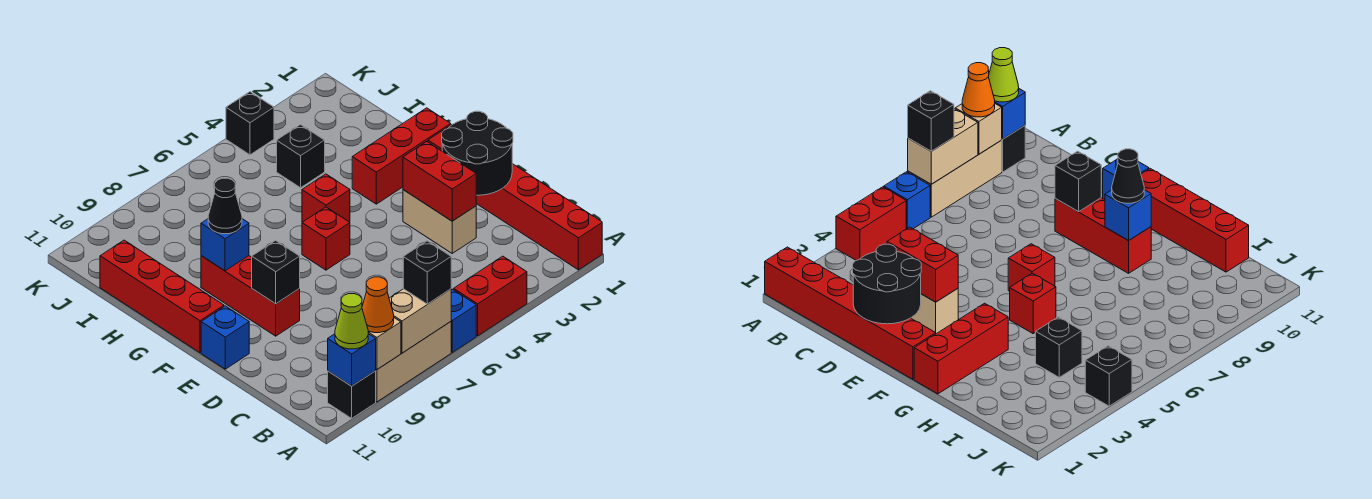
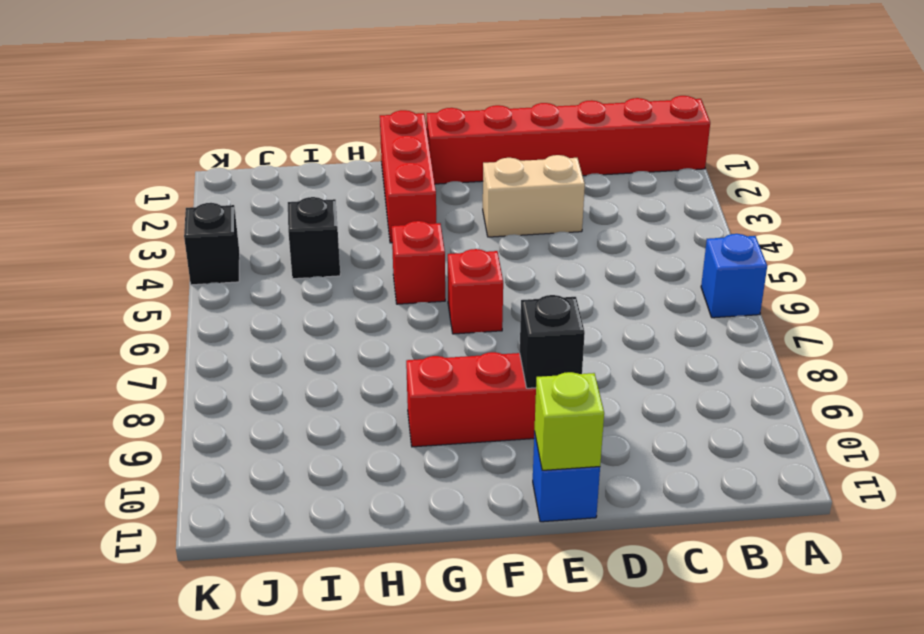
lime brick E11 level 2 -> none
none -> red brick A4:A5 level 1
none -> tan brick A7:A9 level 1
none -> black brick A10 level 1

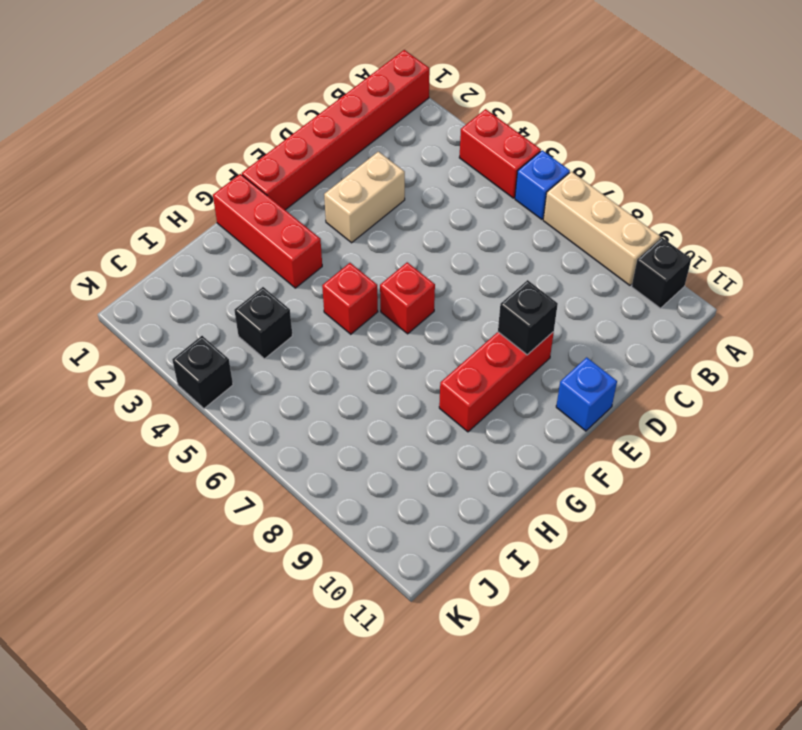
none -> red brick F11:I11 level 1
none -> tan brick A7:A8 level 2
none -> tan brick A9 level 2

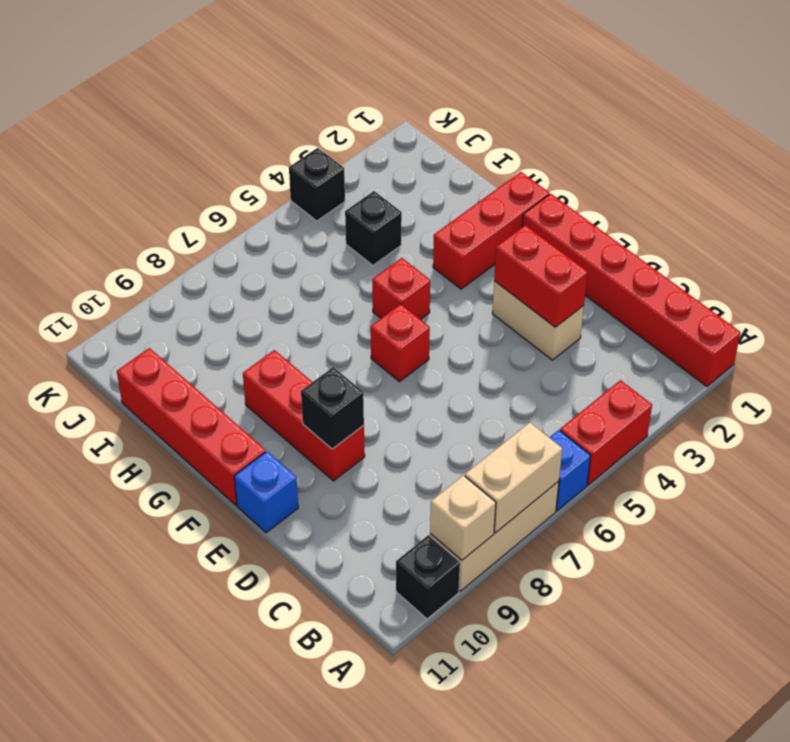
none -> blue brick A10 level 2
none -> black round brick D1:E2 level 2
none -> blue brick G9 level 2

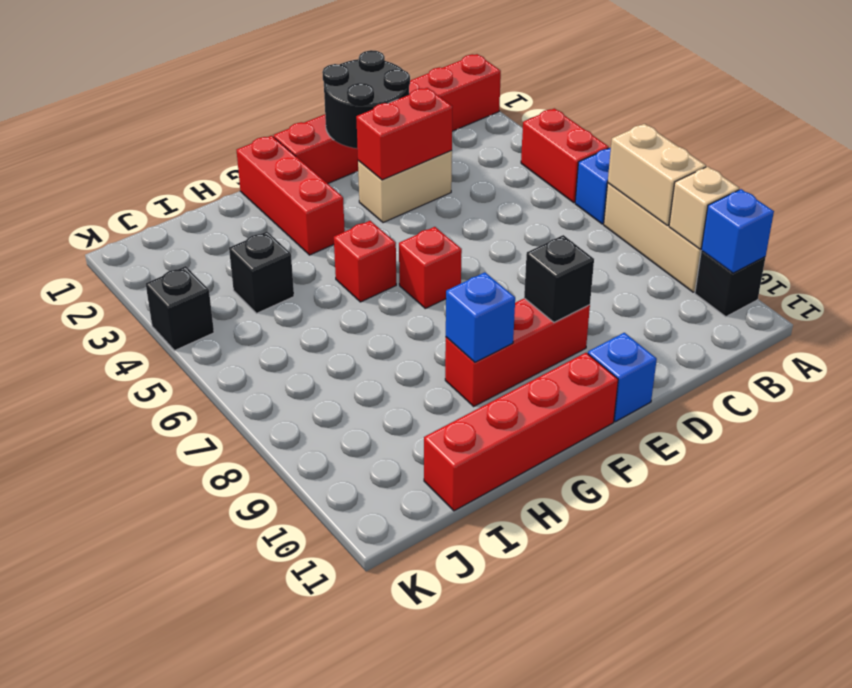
none -> black brick A7 level 3
none -> orange cone A9 level 3
none -> lime cone A10 level 3

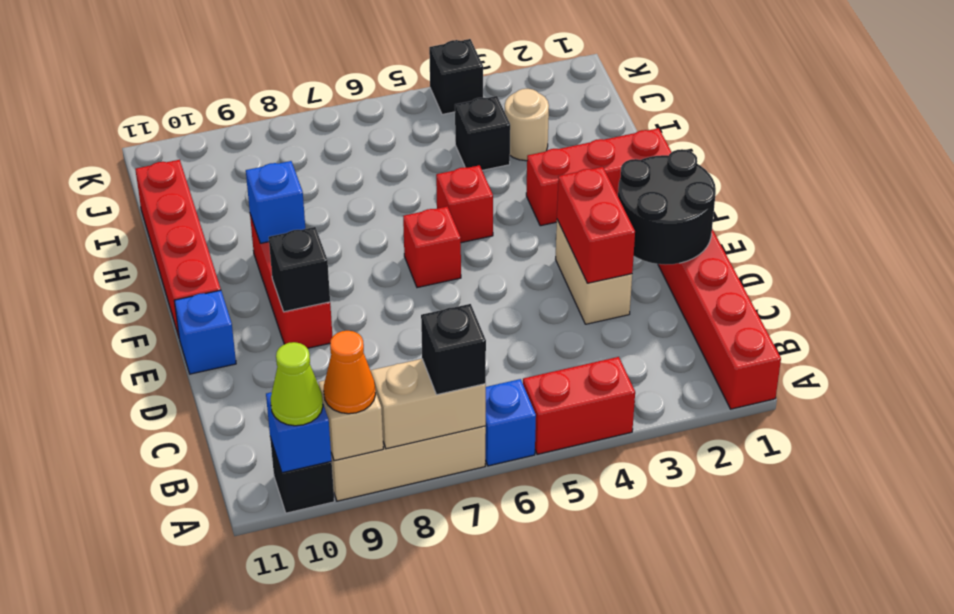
tan round brick I3 level 1 -> none
none -> black cone G9 level 3

